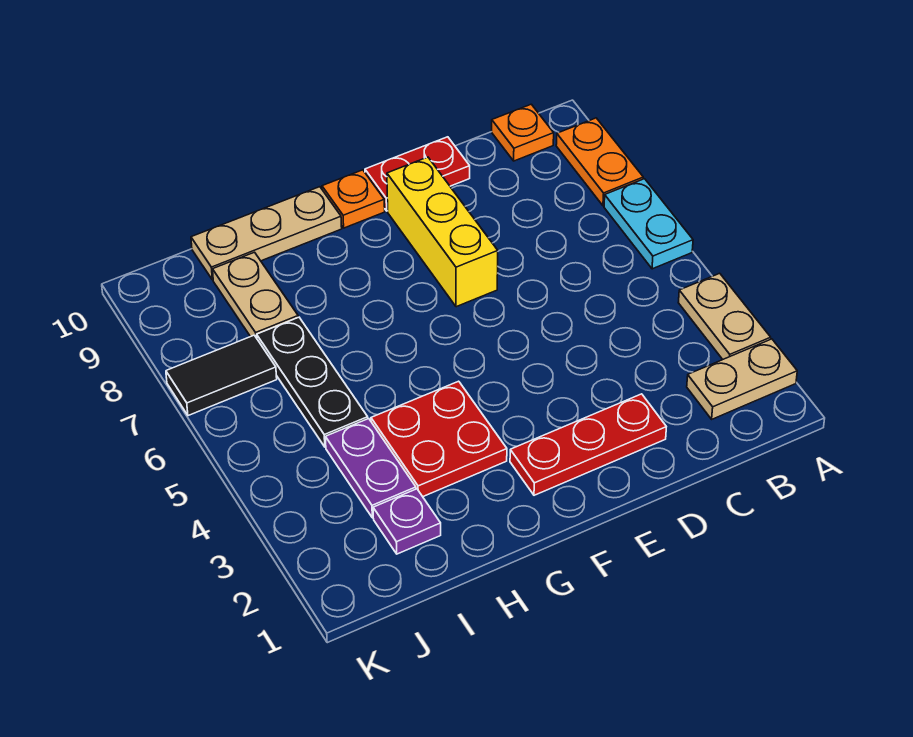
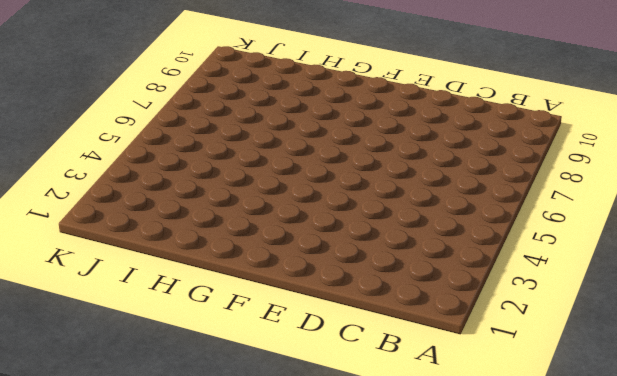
none -> tan plate A2:B2 level 1
none -> tan plate A3:A4 level 1
none -> cyan plate A6:A7 level 1

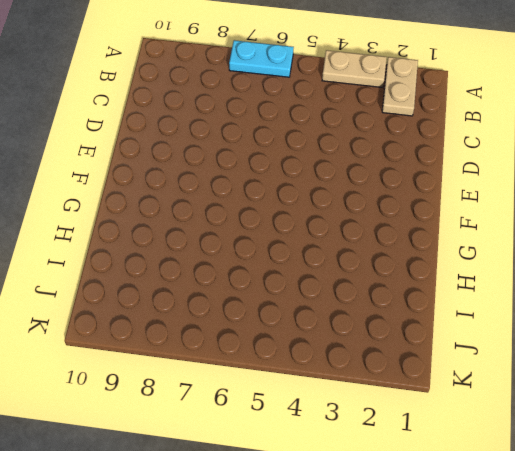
none -> orange plate A8:A9 level 1
none -> orange plate B10 level 1
none -> red plate D2:F2 level 1

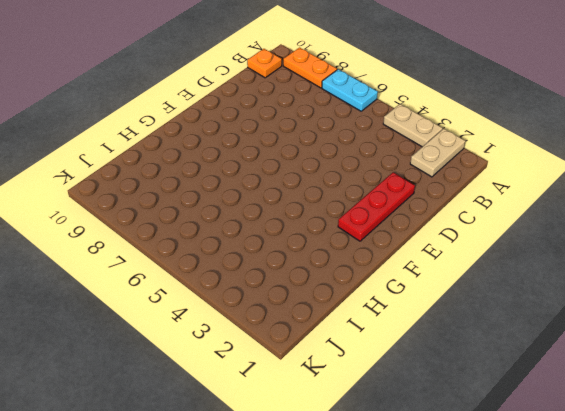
none -> red plate D10:E10 level 1
none -> yellow brick E7:E9 level 1
none -> orange plate F10 level 1

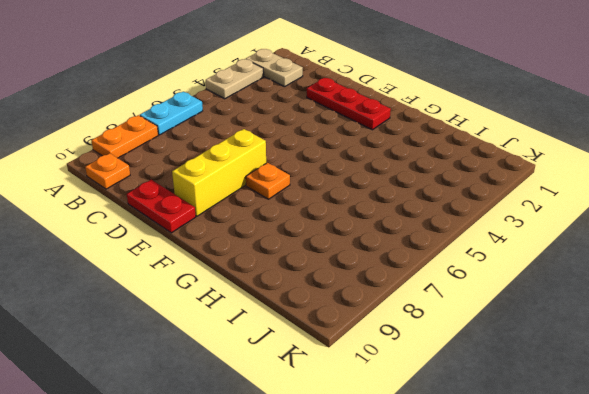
orange plate F7 level 1 -> orange plate F10 level 1
none -> red plate G3:H4 level 1
none -> tan plate G10:I10 level 1
none -> purple plate I2 level 1

